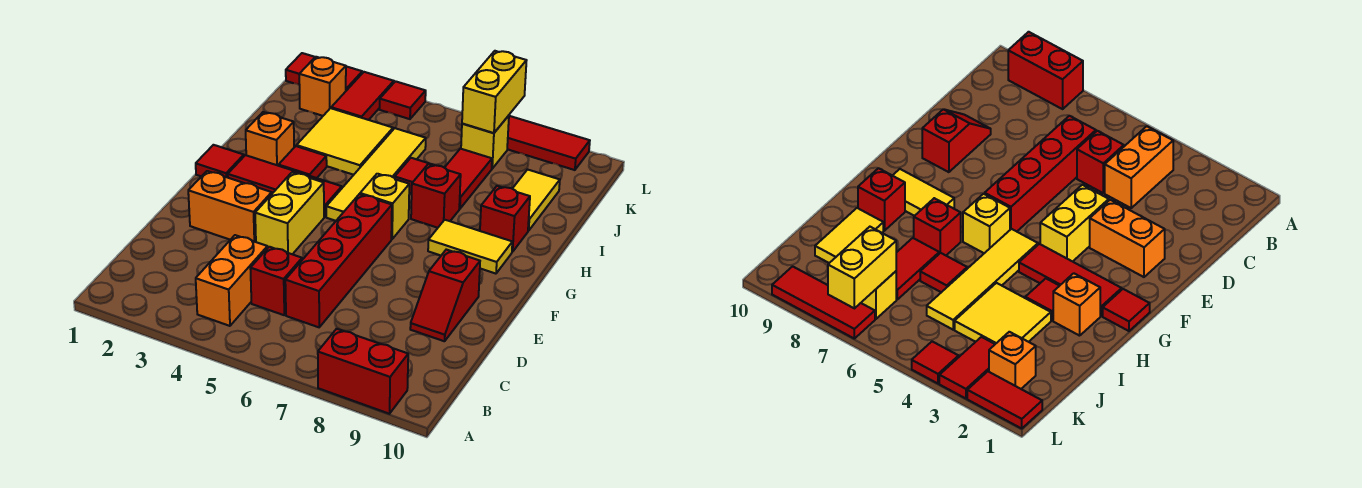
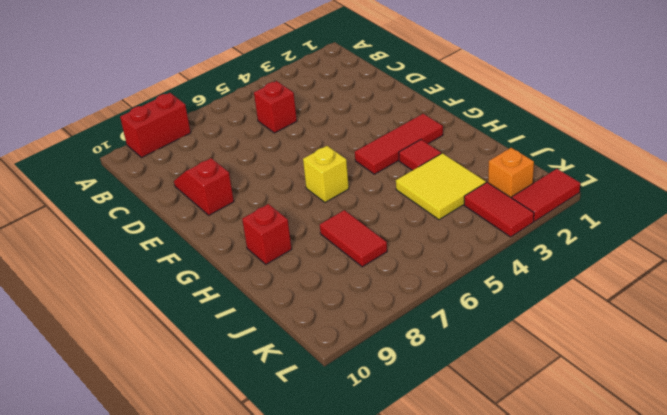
none -> orange brick B4:C4 level 1
none -> red brick C6:F6 level 1
none -> orange brick E2:E3 level 1

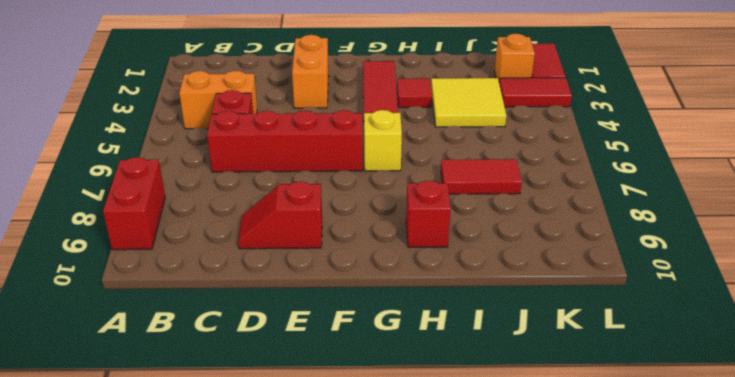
none -> yellow brick E4:F4 level 1
none -> red tile G1 level 1
none -> yellow tile G5:J5 level 1

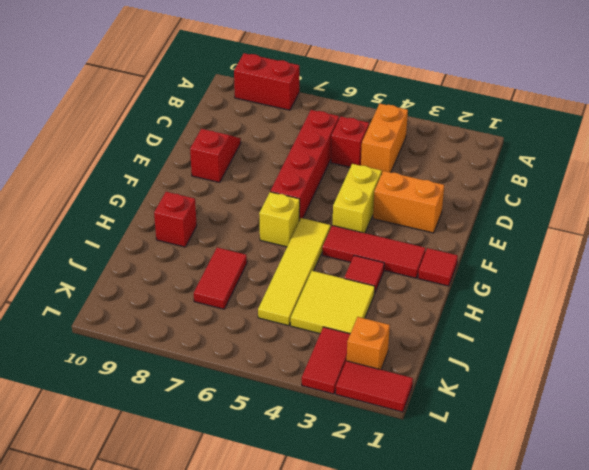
none -> yellow tile G8:G9 level 1
none -> orange brick H2 level 1
none -> red brick H7 level 1

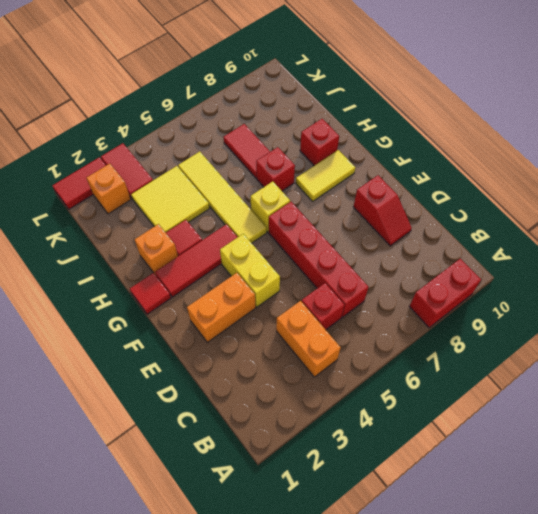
none -> red tile I6 level 1
none -> yellow tile I9:J9 level 1
none -> yellow brick K7 level 1

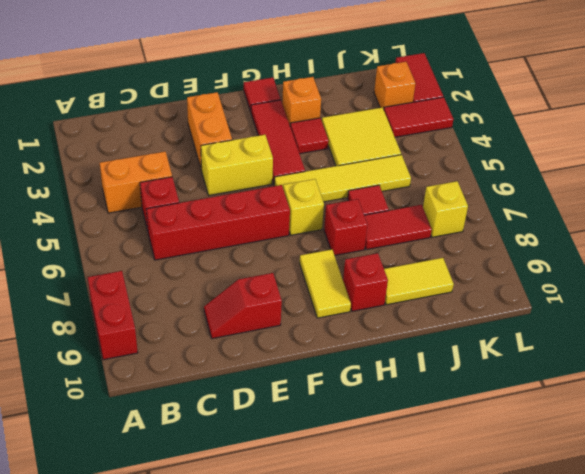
none -> red tile L4 level 1
none -> red tile L7:L9 level 1
none -> yellow brick K7:L7 level 2

